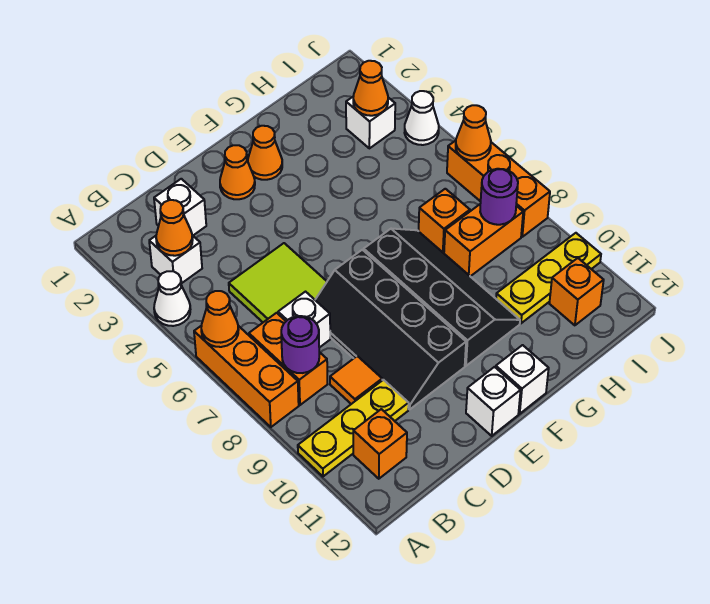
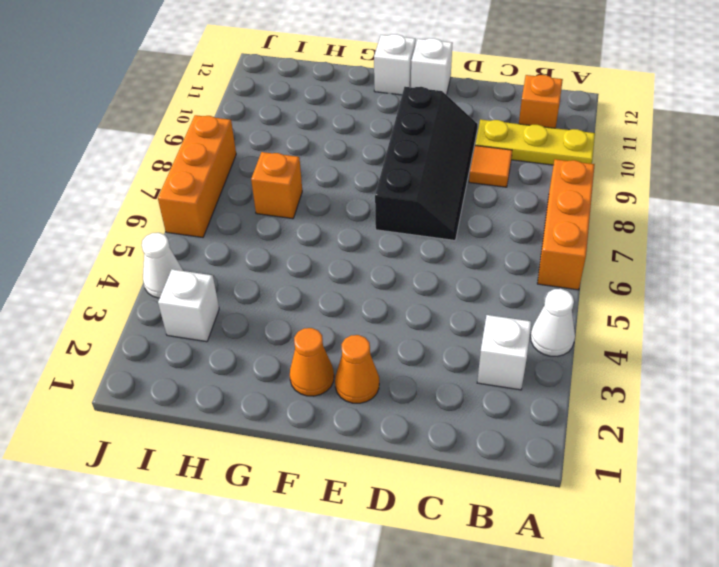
none -> orange brick B7:B8 level 1
none -> white brick C2 level 1
none -> lime tile C5:D6 level 1

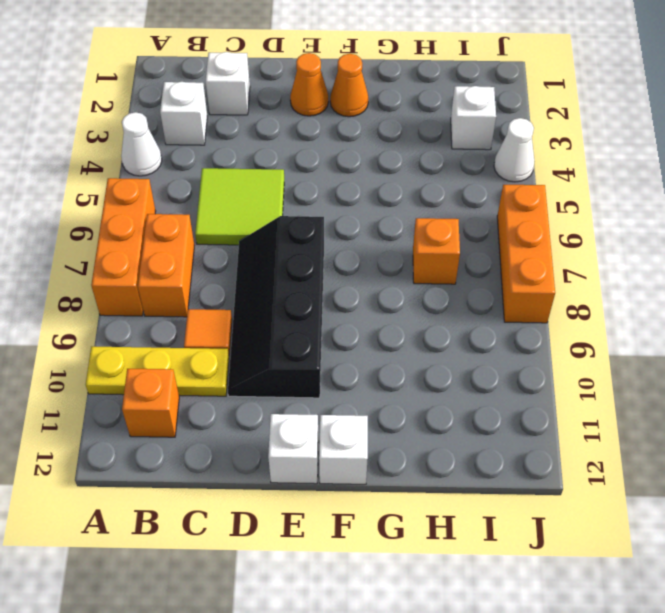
none -> white brick C7 level 1
none -> black slope F7:G10 level 1 top F
none -> orange brick H8:I8 level 1

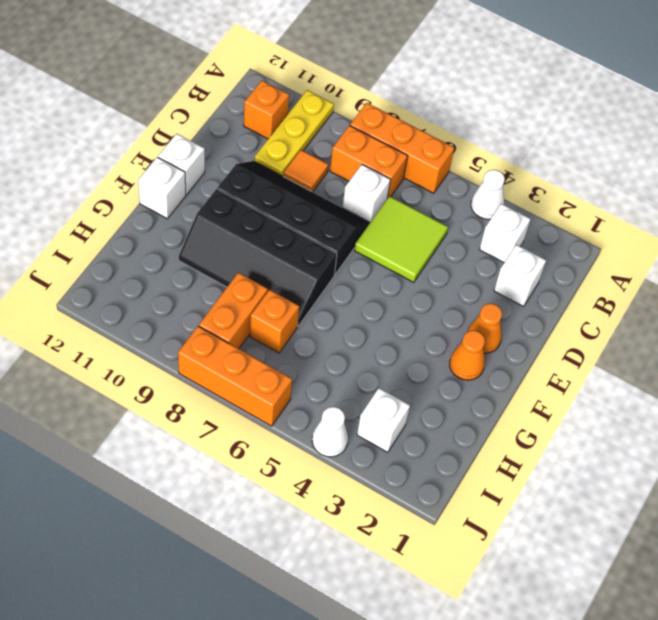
none -> yellow plate H10:J10 level 1
none -> orange brick I11 level 1
none -> orange cone A6 level 2

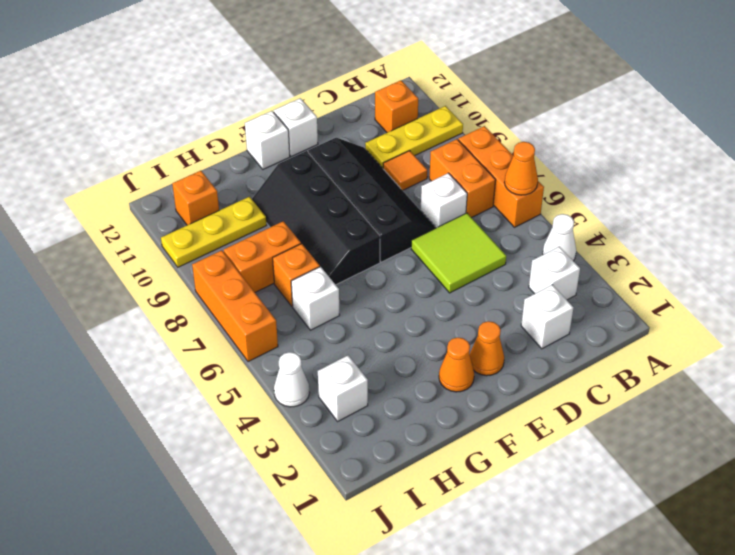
white brick H6 level 1 -> none
none -> orange cone B3 level 2
none -> purple round brick B8 level 2
none -> orange cone I3 level 2

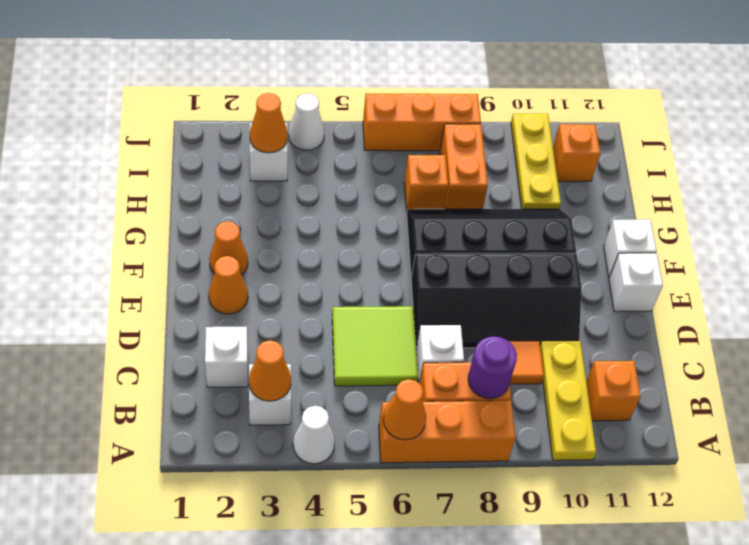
none -> purple round brick I8 level 2
none -> orange cone J6 level 2

